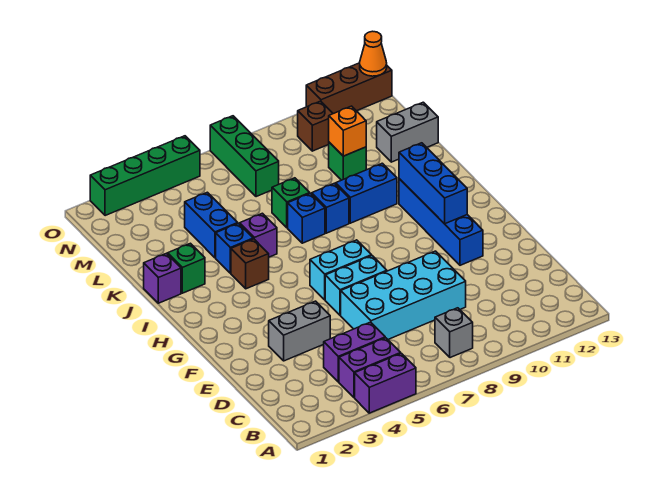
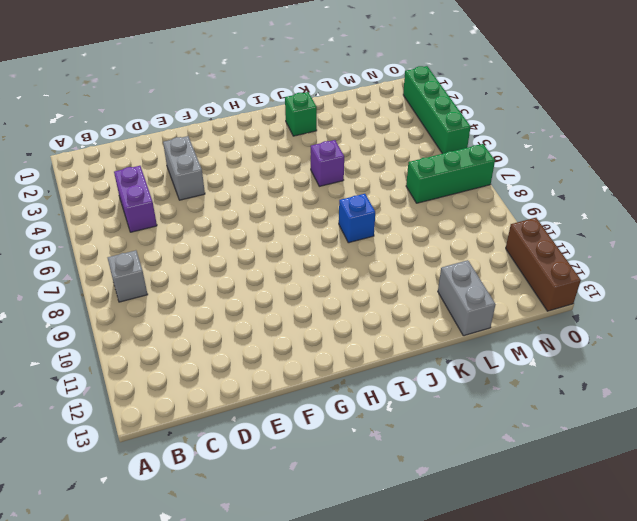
none -> purple brick A4:A5 level 1
none -> purple brick B4:B5 level 1
none -> cyan brick D6:E9 level 1

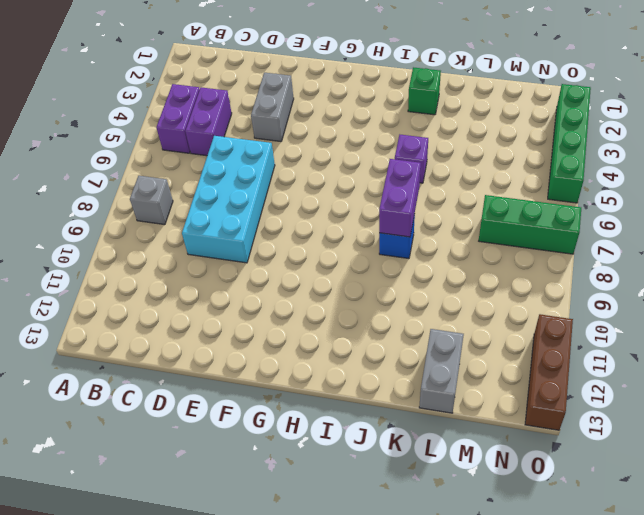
purple brick J7:J8 level 2 -> purple brick A4:A5 level 1
none -> cyan brick F6:F7 level 1
none -> blue brick F11:I11 level 1
none -> cyan brick G6:G7 level 1

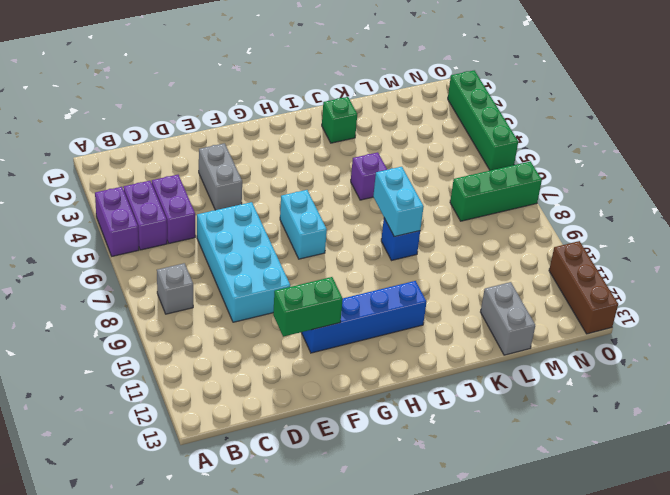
green brick E11:F11 level 2 -> none
cyan brick J7:J8 level 2 -> cyan brick F6:F7 level 1
none -> brown brick I4 level 1
none -> purple brick J1 level 1
none -> blue brick J4 level 1

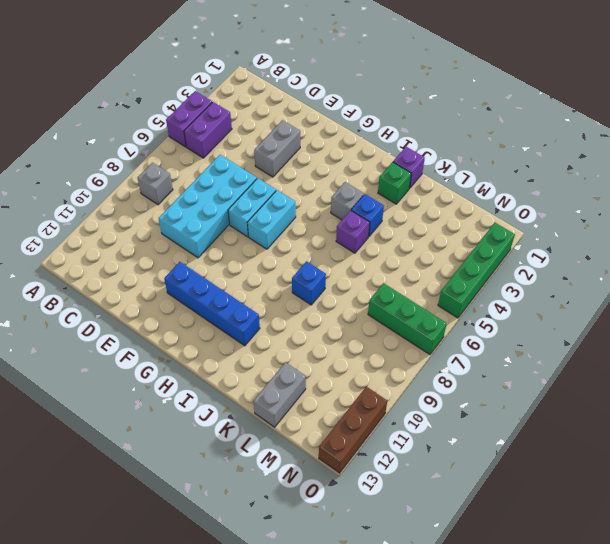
grey brick I4 level 1 -> brown brick I4 level 1
none -> purple brick C4:C5 level 1
none -> blue brick J7 level 1
none -> blue brick J9:J10 level 1

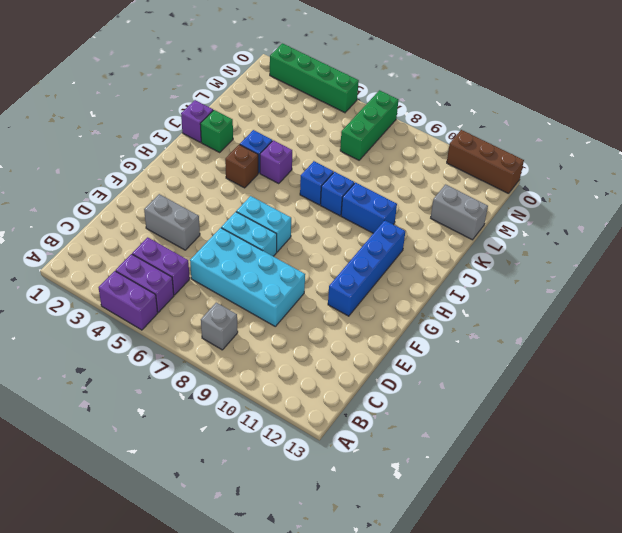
none -> blue brick K4:L4 level 1
none -> green brick K7 level 1
none -> green brick L10 level 1

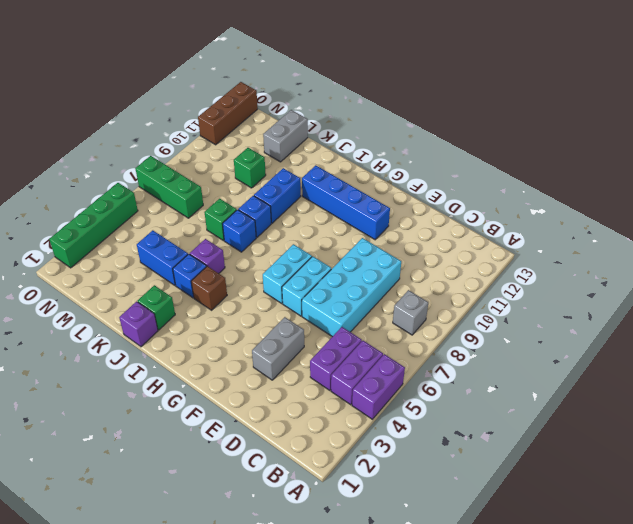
none -> brown brick N10 level 1
none -> blue brick G11:I11 level 2
none -> orange brick L10 level 2

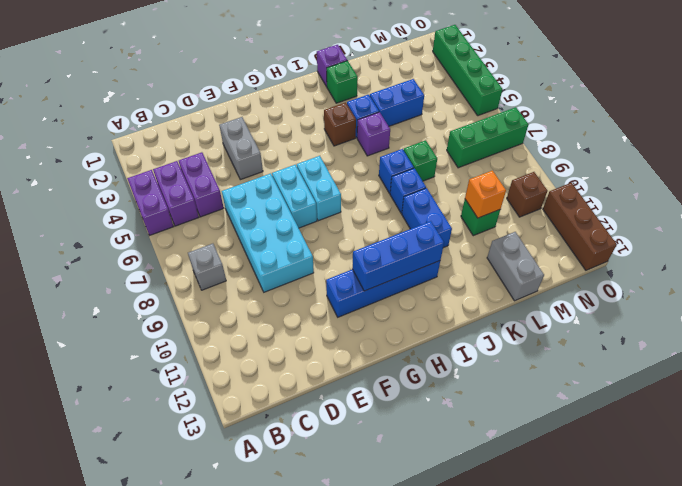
none -> orange cone O13 level 2

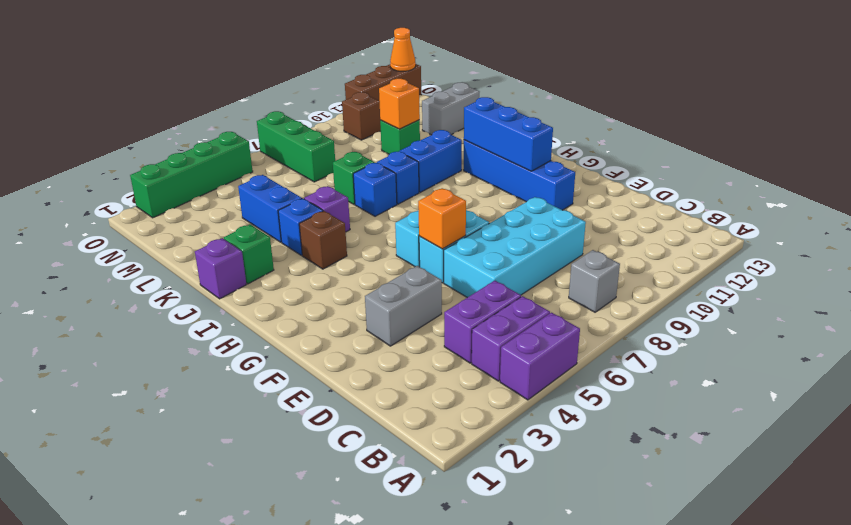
orange brick F6 level 2 -> none

